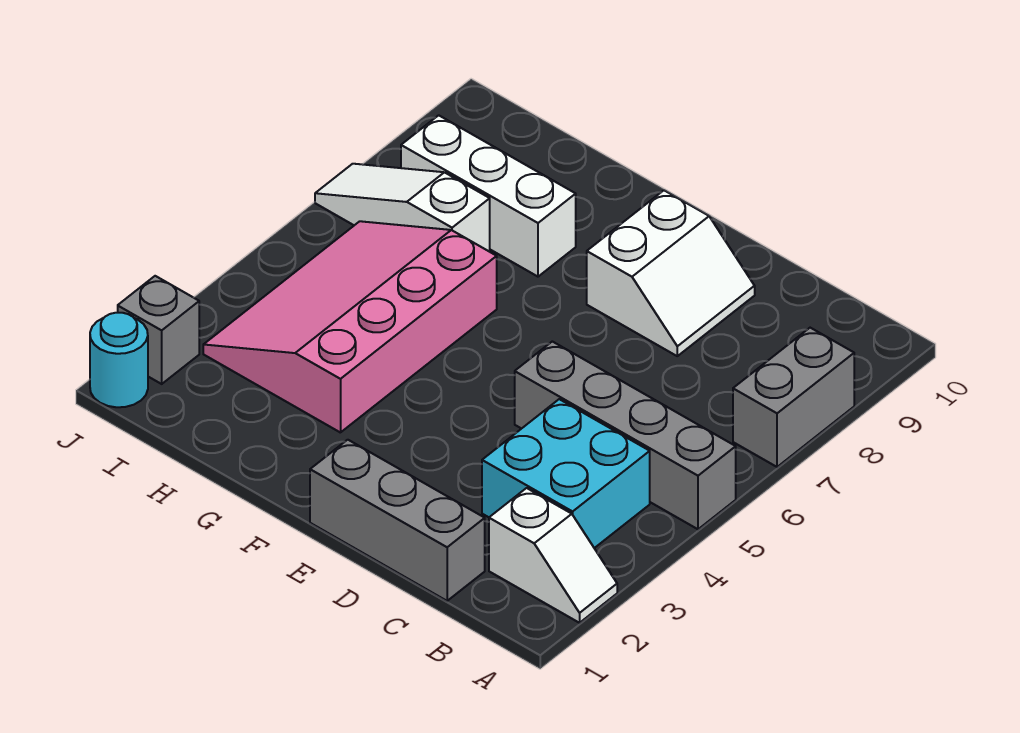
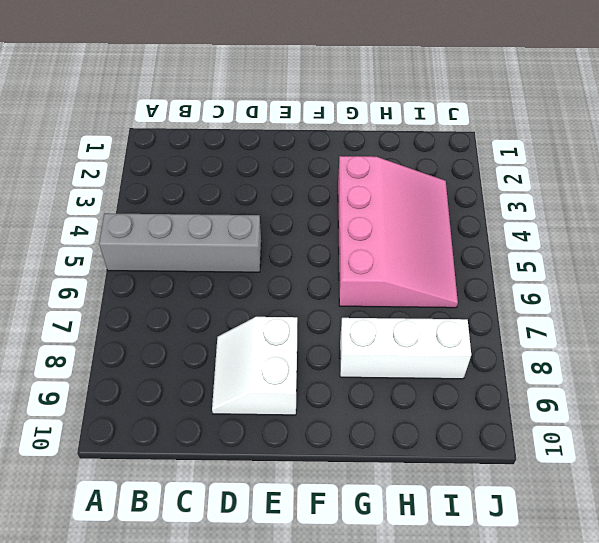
none -> white slope A2:B2 level 1 top B
none -> grey brick A7:A8 level 1

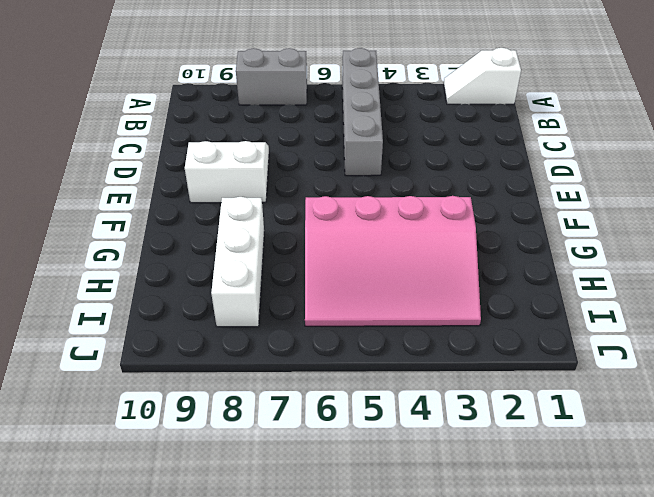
white slope A1:A2 level 1 top 1 -> white slope A2:B2 level 1 top B
none -> cyan brick B3:C4 level 1
none -> grey brick C1:E1 level 1

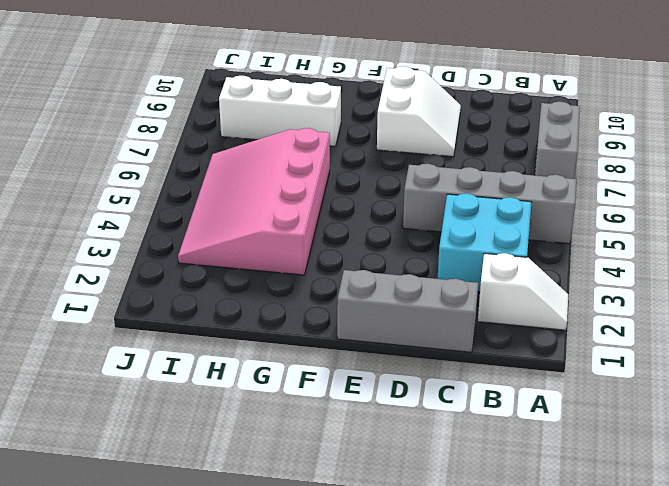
none -> white slope H7:J7 level 1 top H
none -> cyan round brick J1 level 1

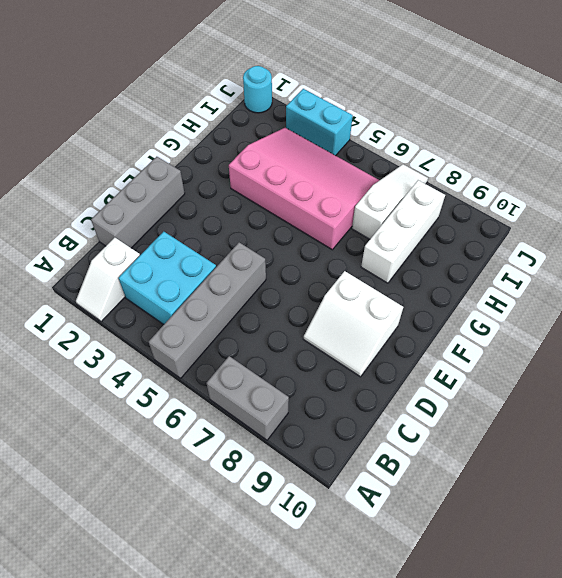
cyan brick J3:J4 level 1 -> none
none -> grey brick J2 level 1

